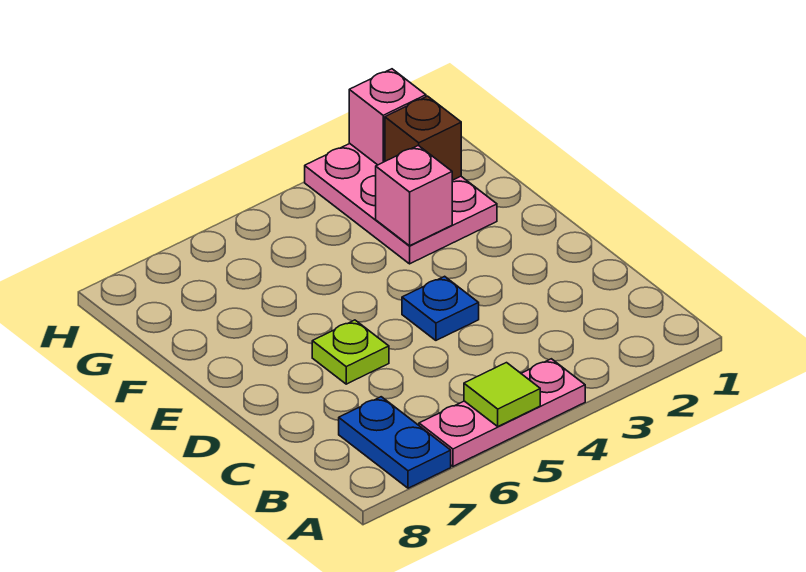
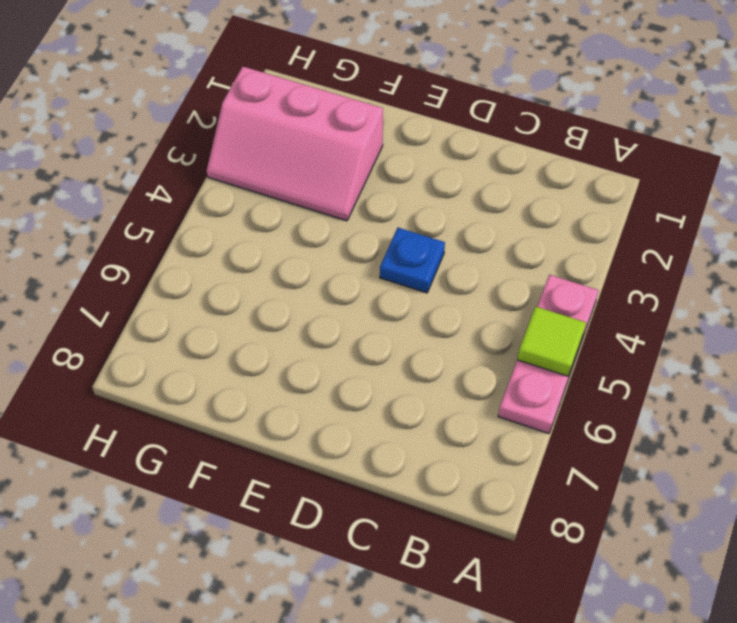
pink slope F2:H3 level 1 top 2 -> pink plate F2:H3 level 1
none -> blue plate A7:B7 level 1
none -> lime plate D6 level 1

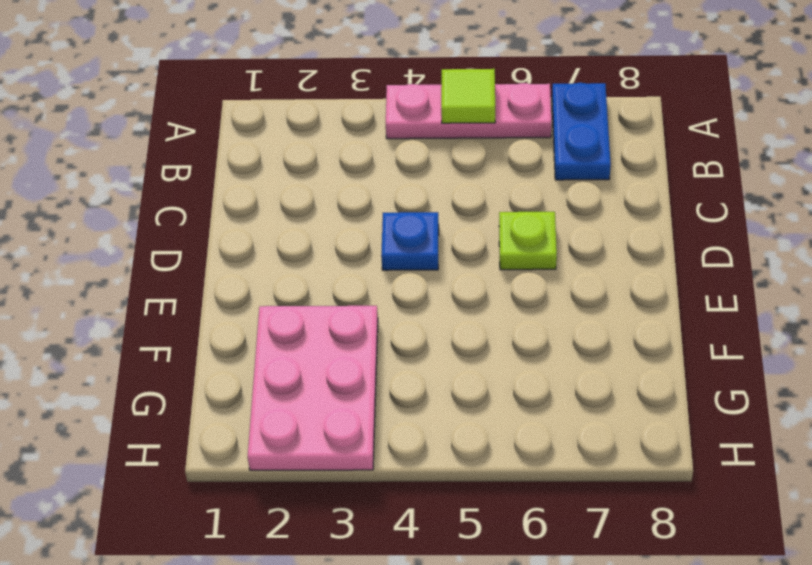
none -> pink brick F3 level 2
none -> brown brick G2 level 2

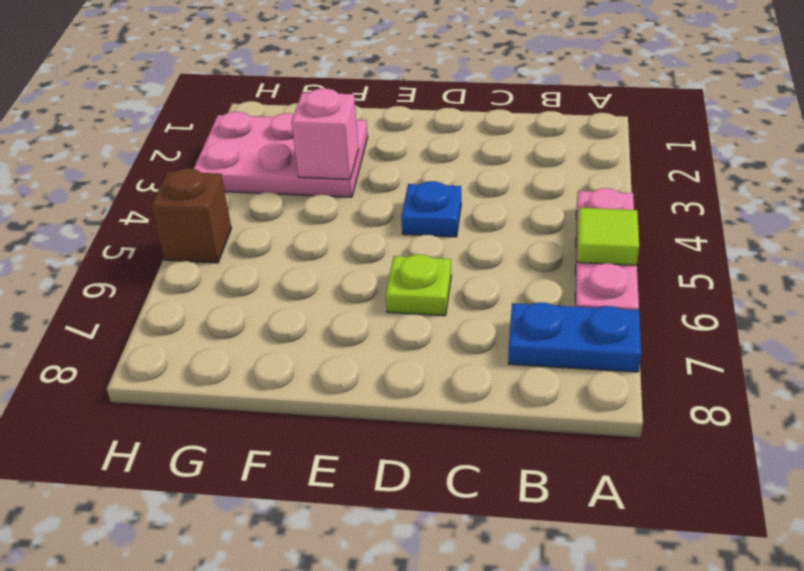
brown brick H5 level 1 -> brown brick G2 level 2
none -> pink brick H2 level 2

